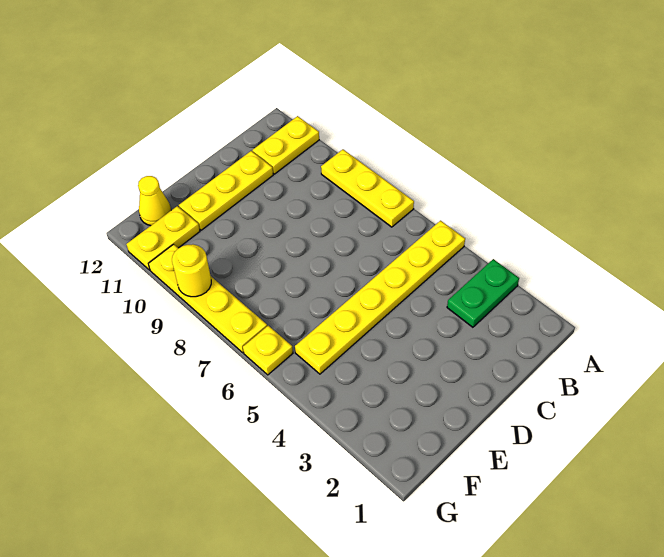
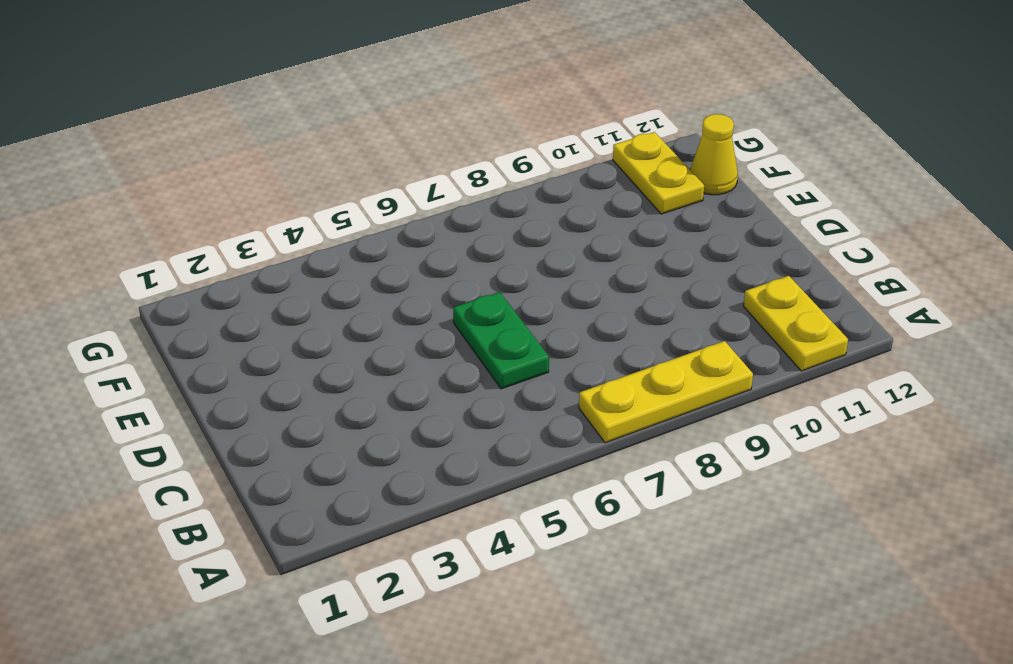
green plate C6:D6 level 1 -> green plate A3:B3 level 1
none -> yellow plate A5:F5 level 1
none -> yellow plate C11:E11 level 1

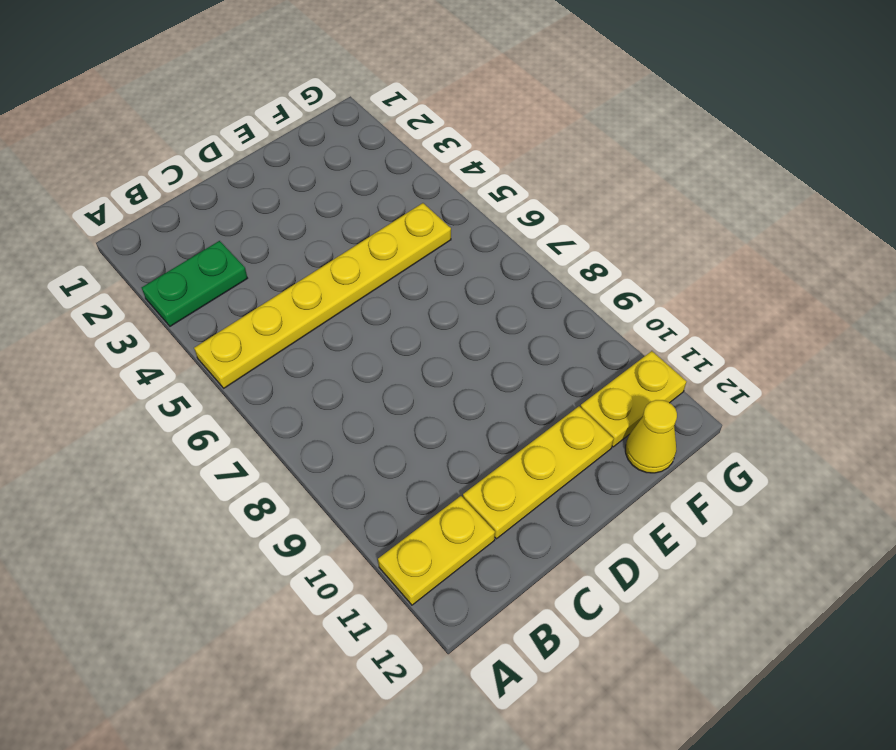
none -> yellow plate A7:A9 level 1
none -> yellow plate G6 level 1

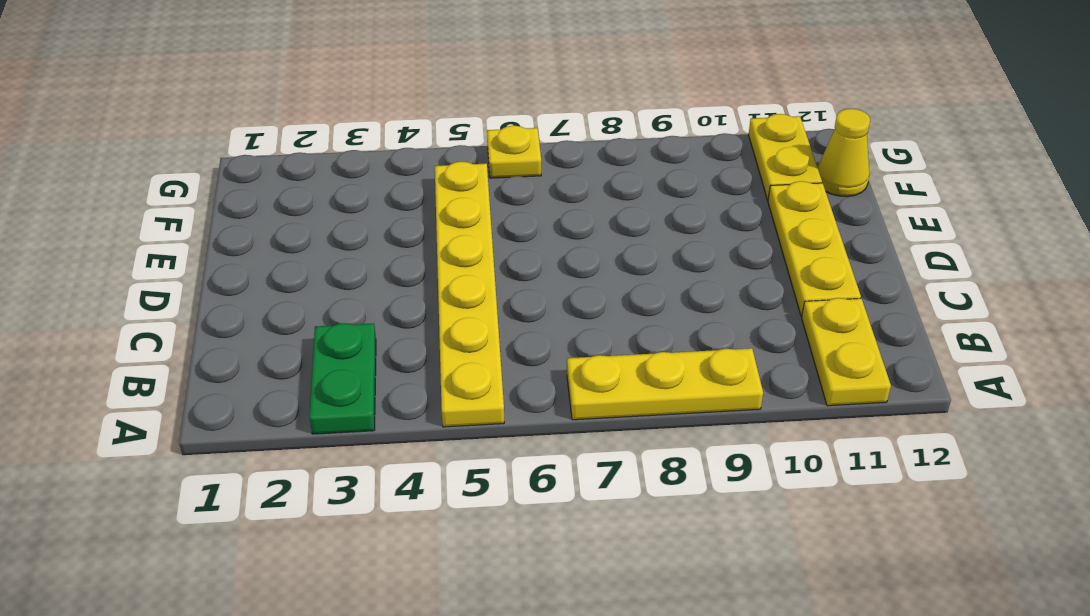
none -> yellow plate G7:G10 level 1
none -> yellow round brick G9 level 2

